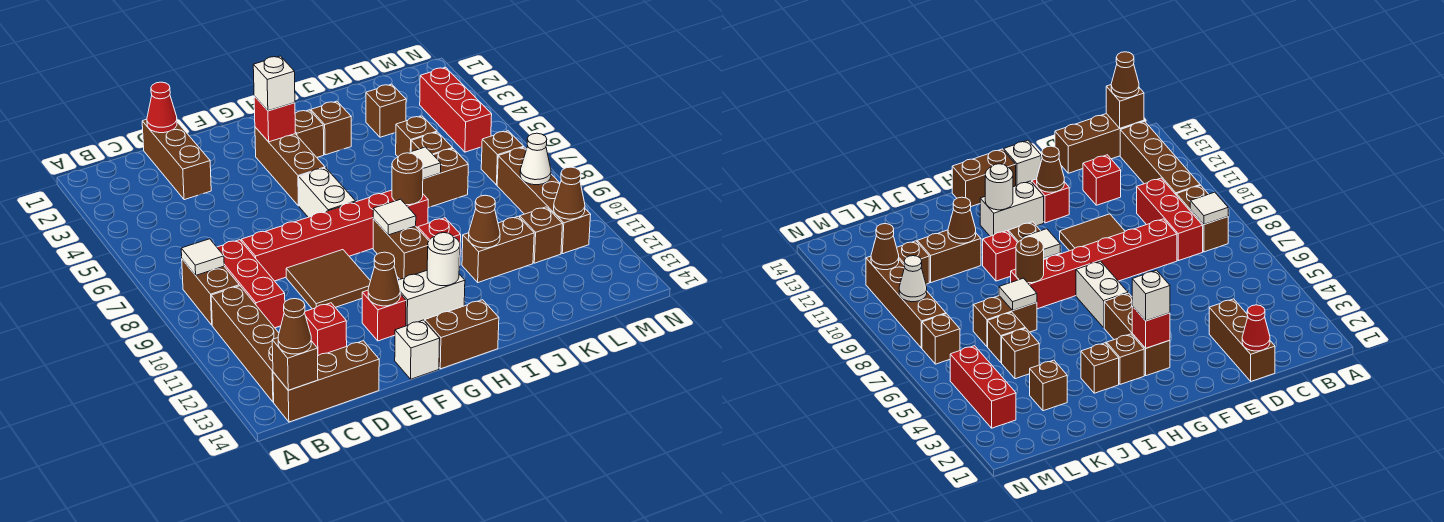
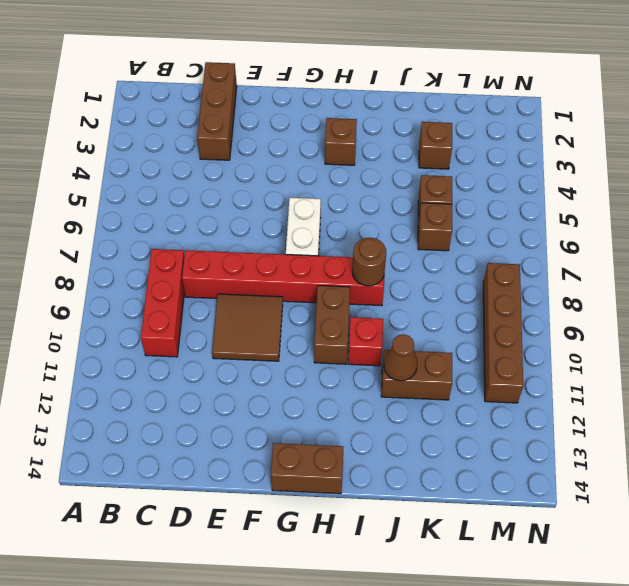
none -> brown brick B8:B9 level 1
none -> brown brick B10:B13 level 1
none -> brown brick B14:D14 level 1
none -> red brick D12 level 1

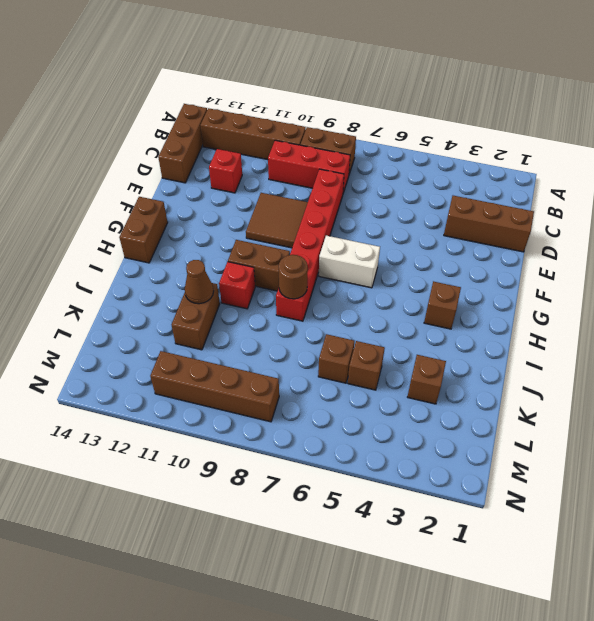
none -> red brick F12 level 1
none -> white brick F14 level 1
none -> brown brick G3:G5 level 1
none -> white brick G12:H12 level 1

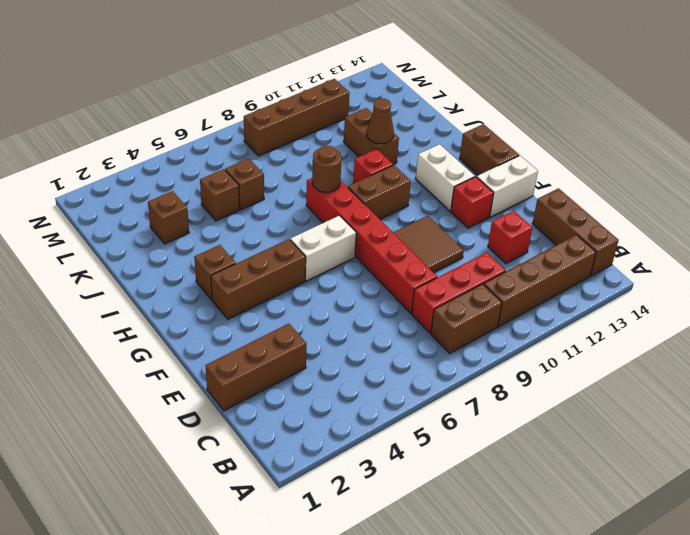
white brick F13:F14 level 1 -> white brick F14 level 1
none -> brown brick I3 level 1
none -> brown brick J7:K7 level 1
none -> brown brick L11 level 1
none -> red brick M3:M5 level 1

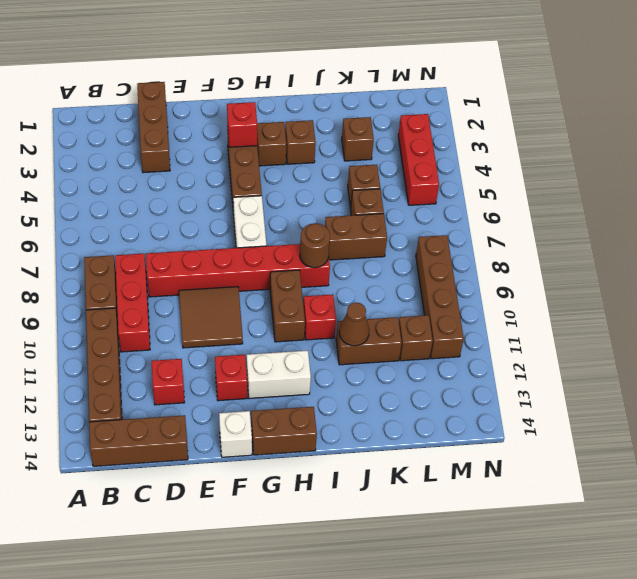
none -> brown brick M7 level 1
none -> white tile B8 level 2
none -> brown brick B14 level 2
none -> red cone D1 level 2

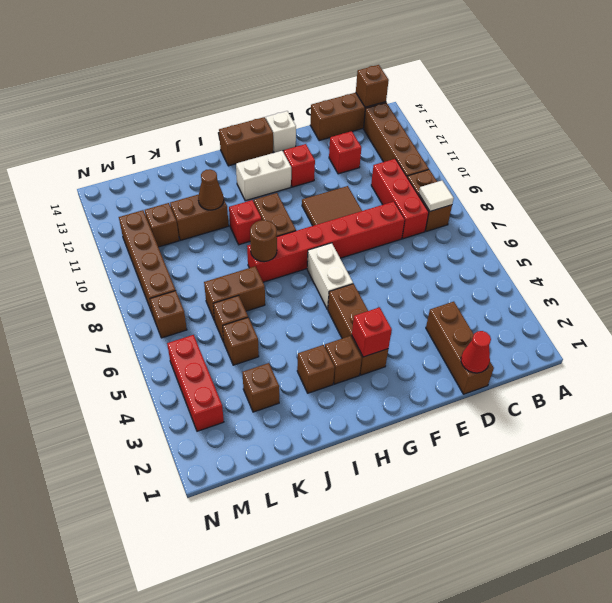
none -> brown cone F12 level 2
none -> white tile H9 level 2
none -> white round brick H12 level 2
none -> white tile J7 level 2

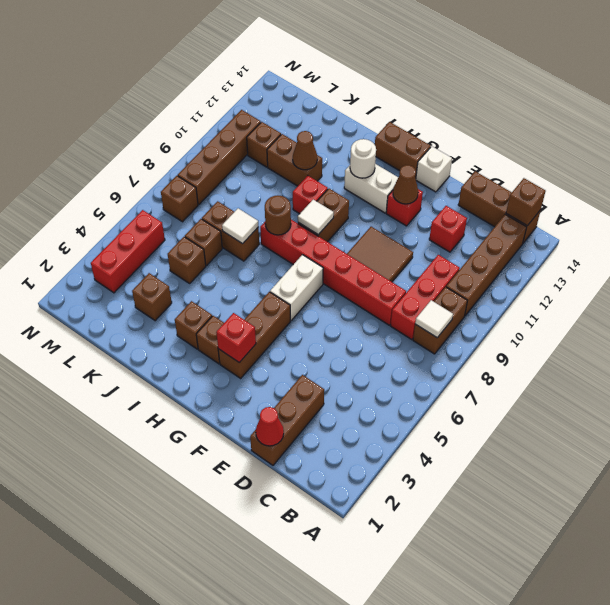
none -> white cone M9 level 2
none -> brown cone M11 level 2
none -> brown cone B14 level 3
none -> white brick G3 level 3

